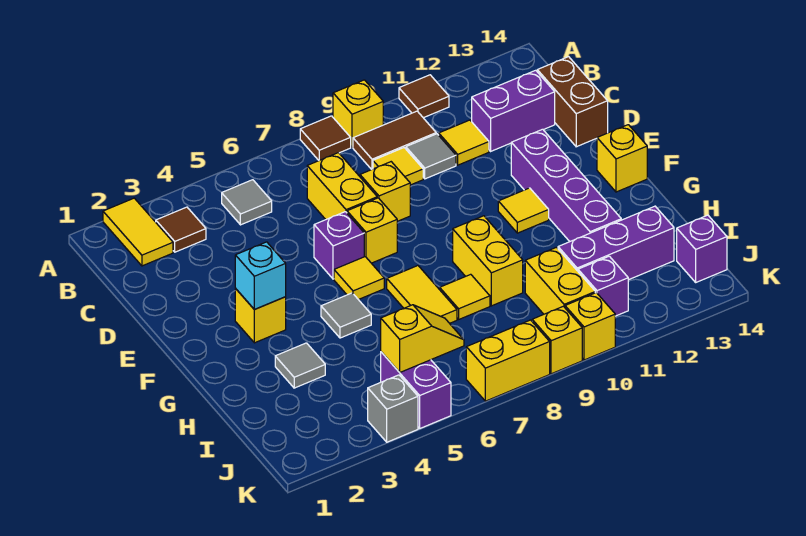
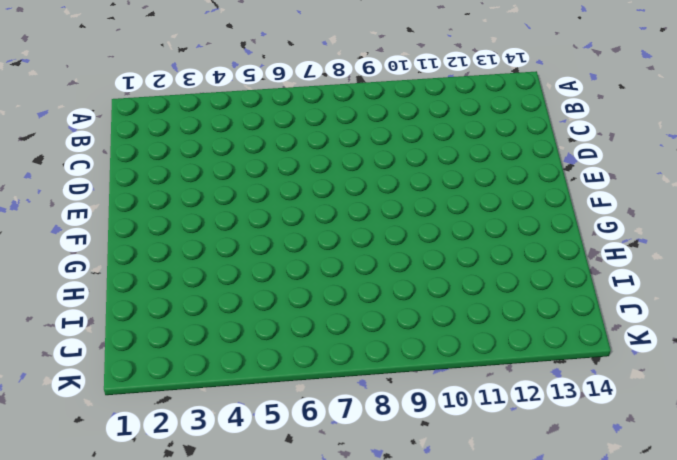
none -> yellow tile A2:B2 level 1
none -> brown tile A8 level 1
none -> yellow brick A9 level 1
none -> brown tile A11 level 1

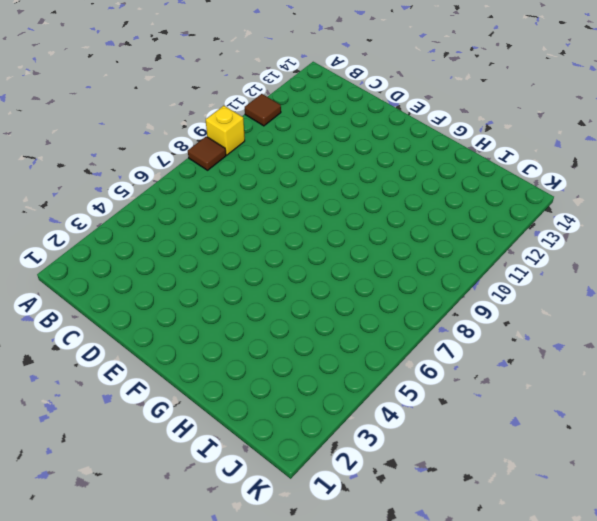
none -> yellow tile A2:B2 level 1
none -> brown tile B3 level 1
none -> grey tile B5 level 1
none -> brown tile B9:B10 level 1

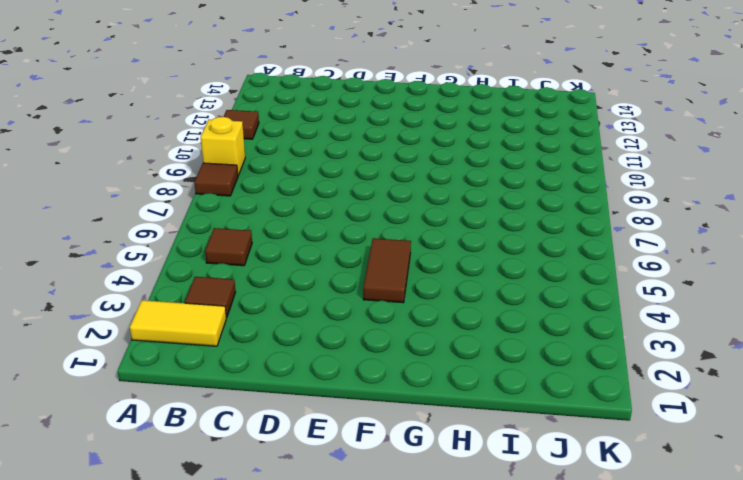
brown tile B5 level 1 -> grey tile B5 level 1
brown tile F4:F5 level 1 -> brown tile B9:B10 level 1
none -> yellow brick C7:D7 level 1
none -> yellow tile C9 level 1
none -> grey tile C10 level 1
none -> yellow tile C11 level 1

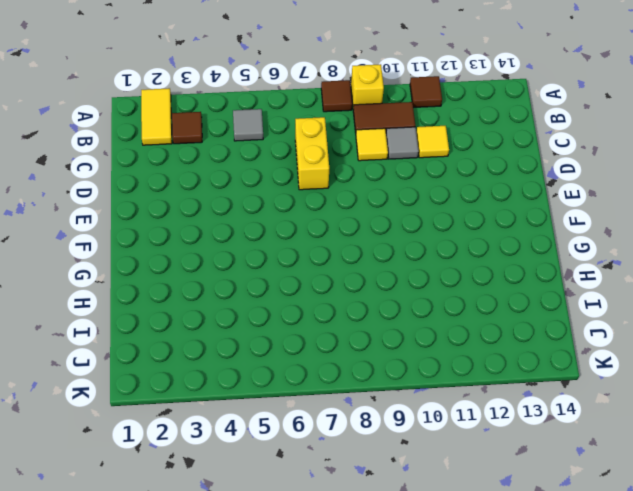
none -> purple brick C12:C13 level 1
none -> brown brick C14:D14 level 1
none -> yellow brick D8 level 1
none -> purple brick E6 level 1

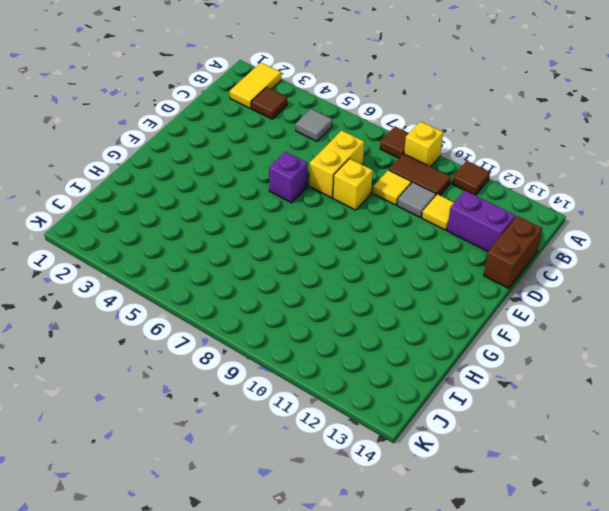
none -> yellow brick E7 level 1
none -> purple brick E12:H12 level 1
none -> yellow brick F3 level 1
none -> yellow tile F6 level 1

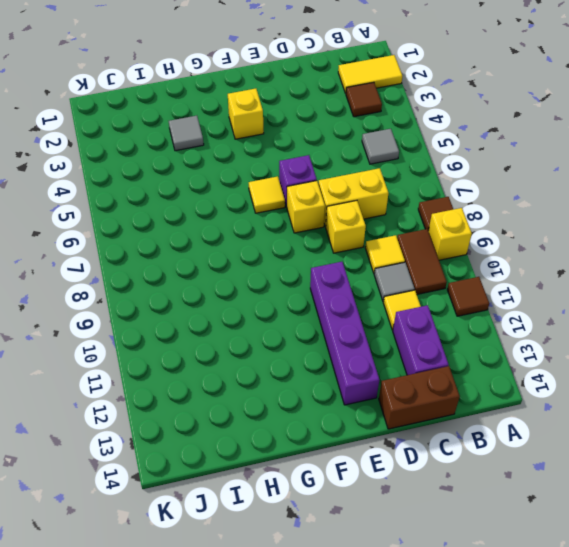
purple brick E10:E13 level 1 -> purple brick E12:H12 level 1
none -> yellow tile F11 level 1
none -> yellow brick F14 level 1
none -> grey tile G5 level 1
none -> yellow tile G7:H7 level 1

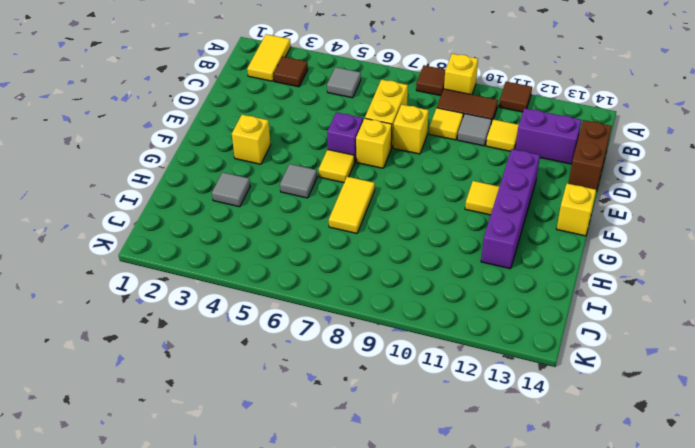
none -> yellow brick G9:H9 level 1
none -> yellow tile H8 level 1
none -> yellow brick I10:J10 level 1
none -> purple brick I11:I13 level 1

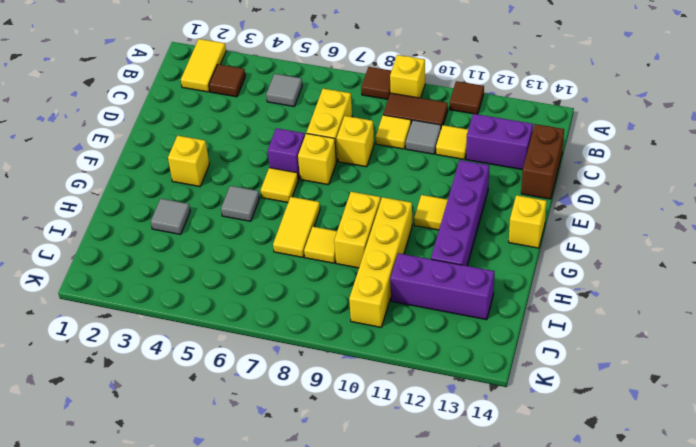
yellow brick G10:J10 level 1 -> yellow brick I10:J10 level 1
none -> purple brick J5:K5 level 1
none -> purple brick J11 level 1
none -> purple brick J14 level 1
none -> grey brick K4 level 1

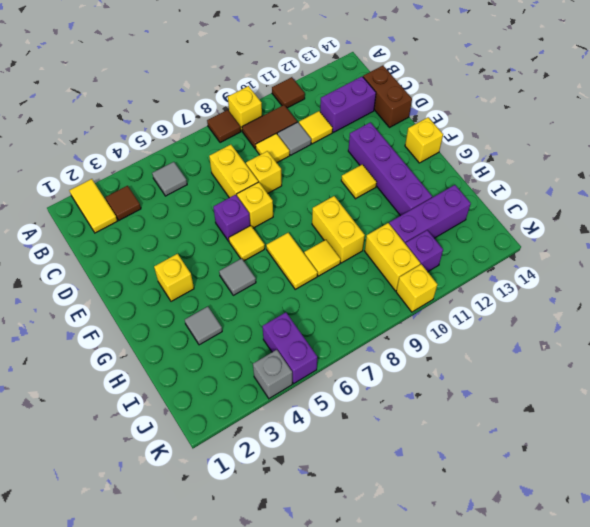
none -> purple brick J14 level 1
none -> yellow brick K7:K8 level 1
none -> yellow brick K9 level 1
none -> cyan brick F3 level 2

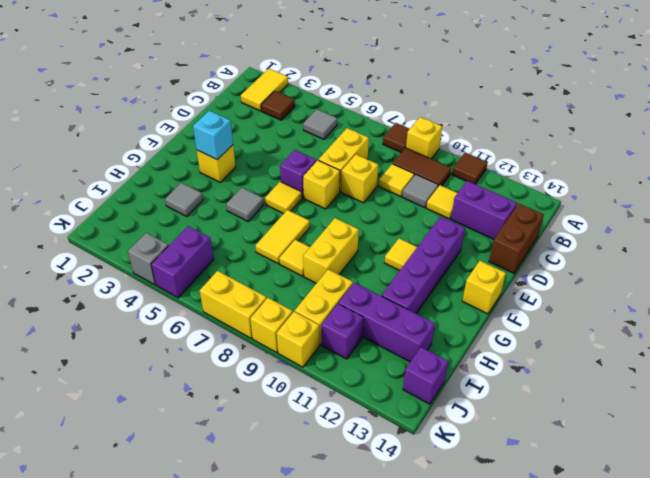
none -> yellow slope J5:J6 level 2 top 5

